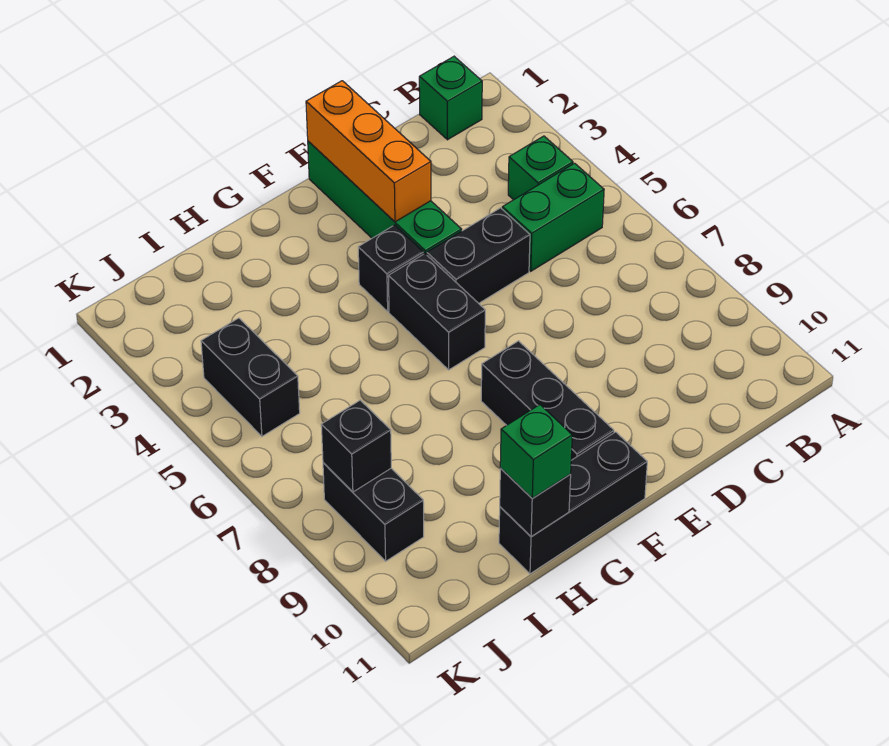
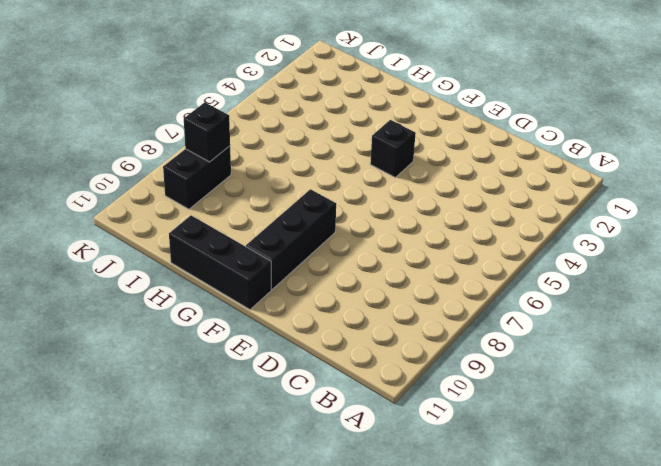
none -> green brick B1 level 1
none -> green brick B4 level 1
none -> green brick B5:C5 level 1

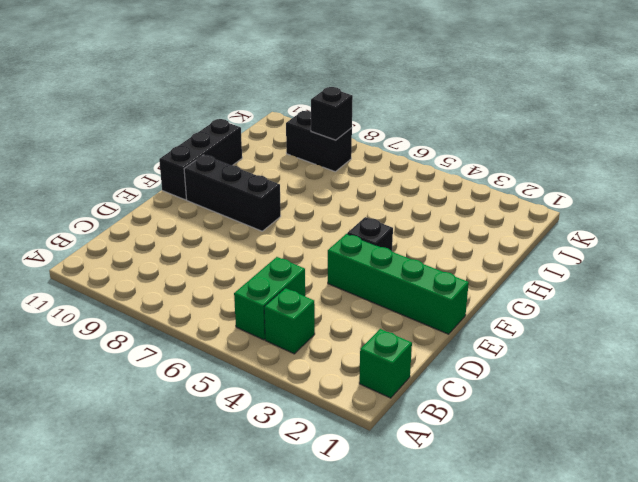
none -> black brick D5:E5 level 1
none -> black brick F5:F6 level 1
none -> black brick J4:J5 level 1

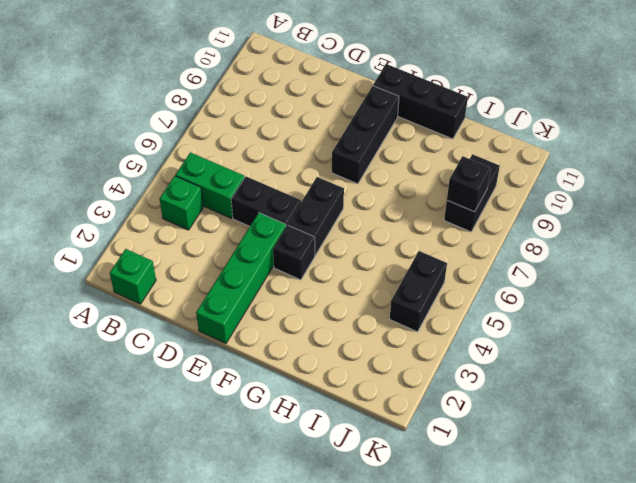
none -> orange brick E1:E3 level 2
none -> black brick H11 level 2
none -> green brick H11 level 3

